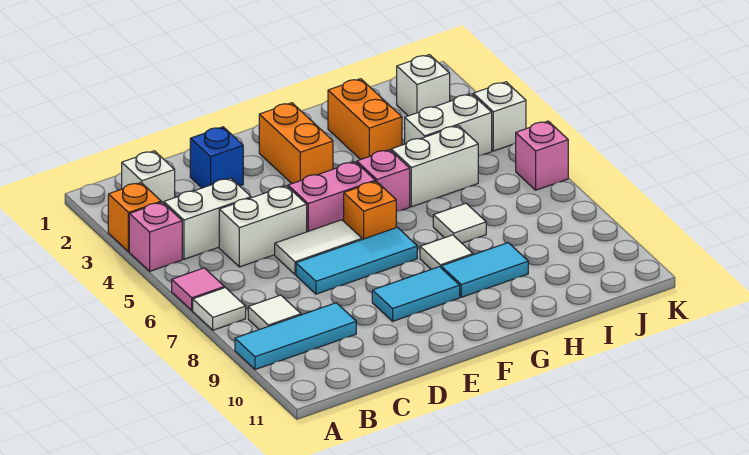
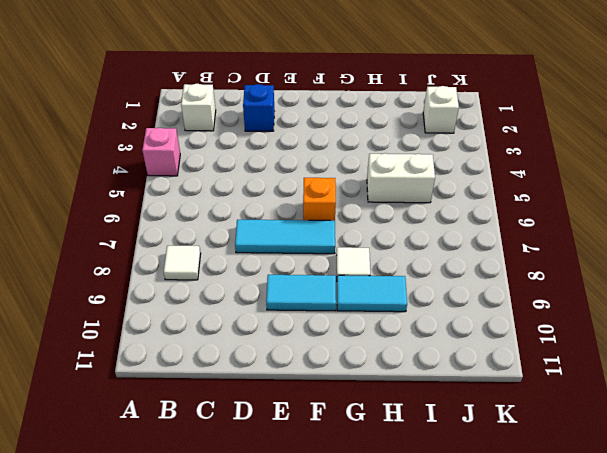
none -> orange brick A3 level 1
none -> pink tile A6 level 1
none -> white tile A7 level 1

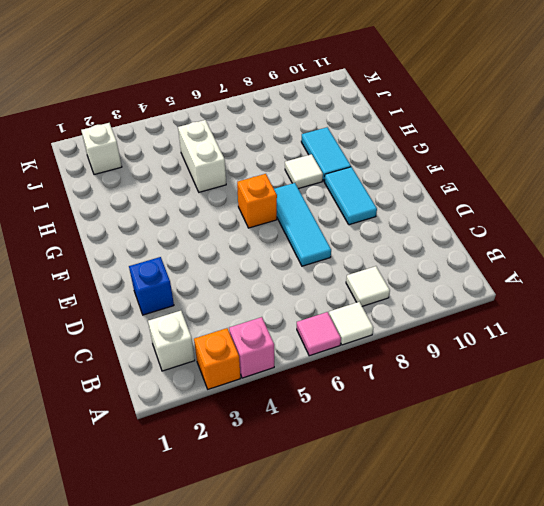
none -> cyan tile A9:C9 level 1
none -> white brick B4:C4 level 1
none -> white brick C5:D5 level 1

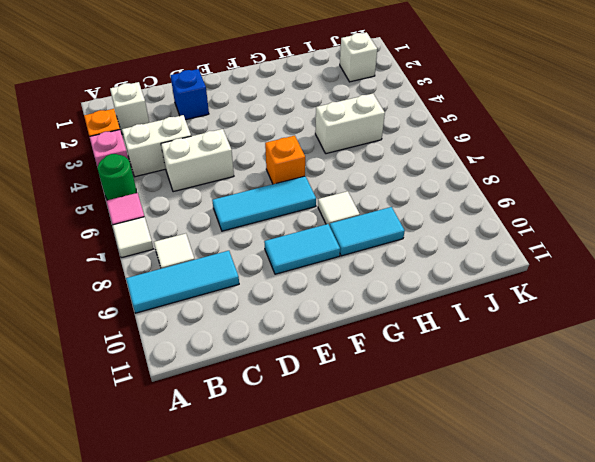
green round brick A5 level 1 -> none
none -> white tile D6:E6 level 1
none -> pink brick E5:F5 level 1
none -> orange brick F2:F3 level 1

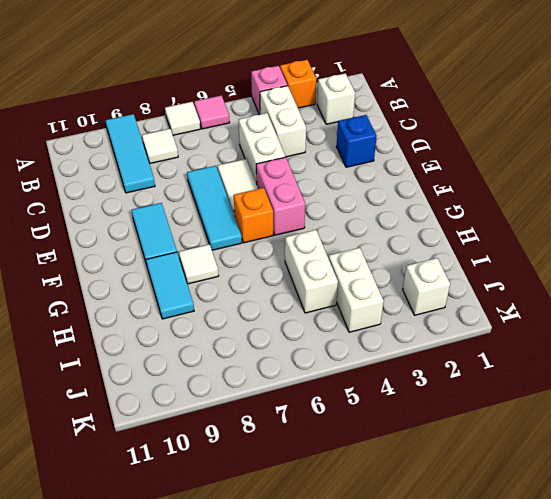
none -> orange brick F2:F3 level 1
none -> pink brick G5 level 1
none -> orange brick H2:H3 level 1

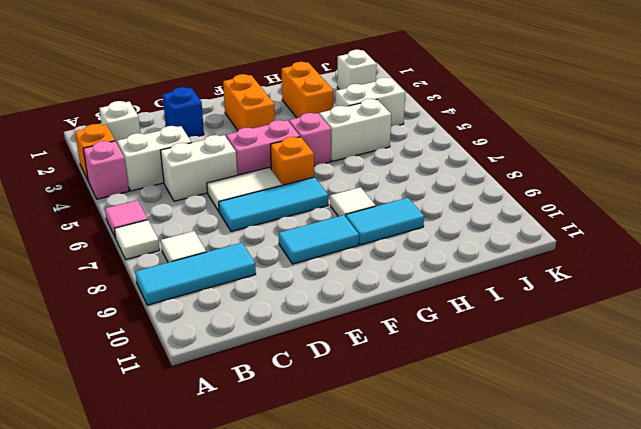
none -> white tile H7 level 1
none -> white brick K4 level 1
none -> pink brick K6 level 1

